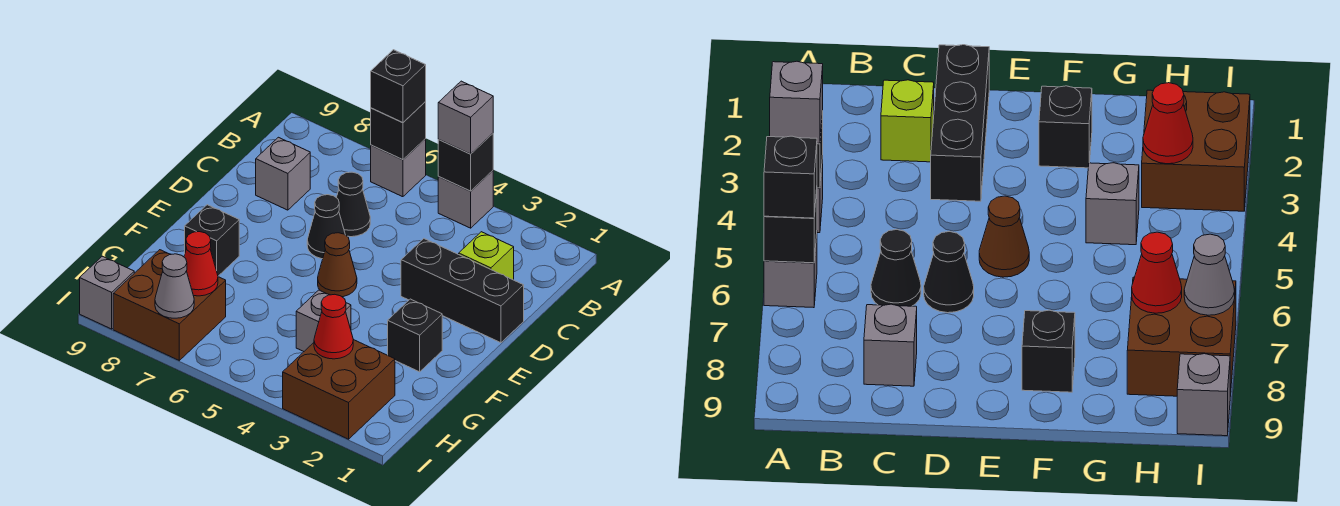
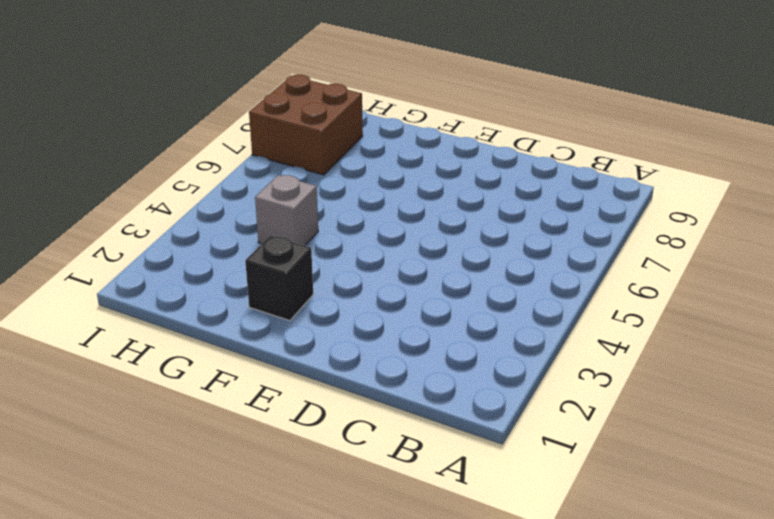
none -> grey brick A4 level 1
none -> grey brick A6 level 1
none -> lime brick C2 level 1

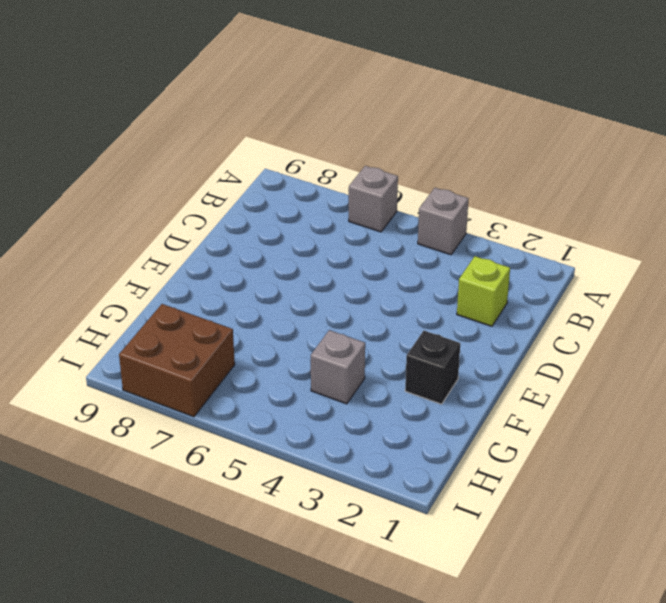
none -> black cone C6 level 1
none -> grey brick C8 level 1
none -> black brick D1:D3 level 1

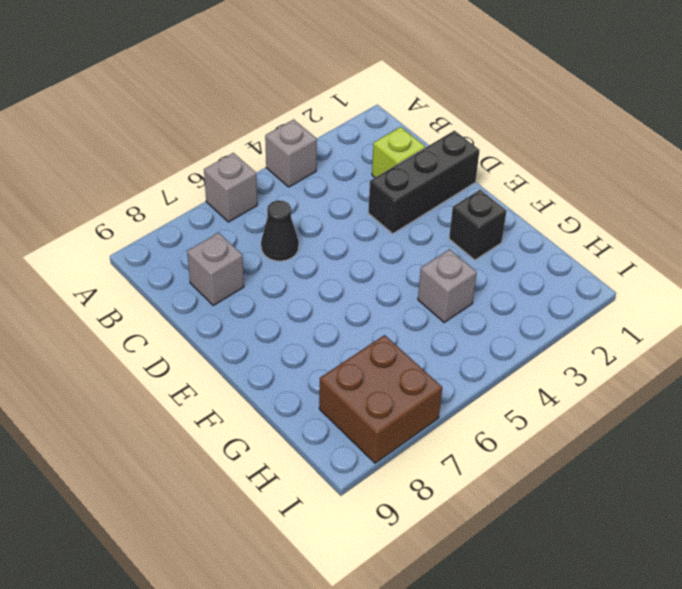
none -> black cone D6 level 1
none -> brown cone E5 level 1
none -> black brick F8 level 1

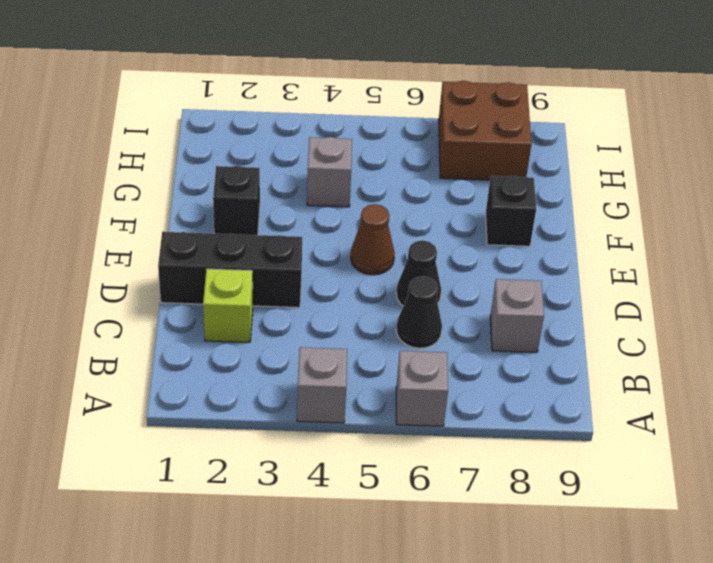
none -> brown brick H2:I3 level 1
none -> grey brick I9 level 1
none -> black brick A4 level 2

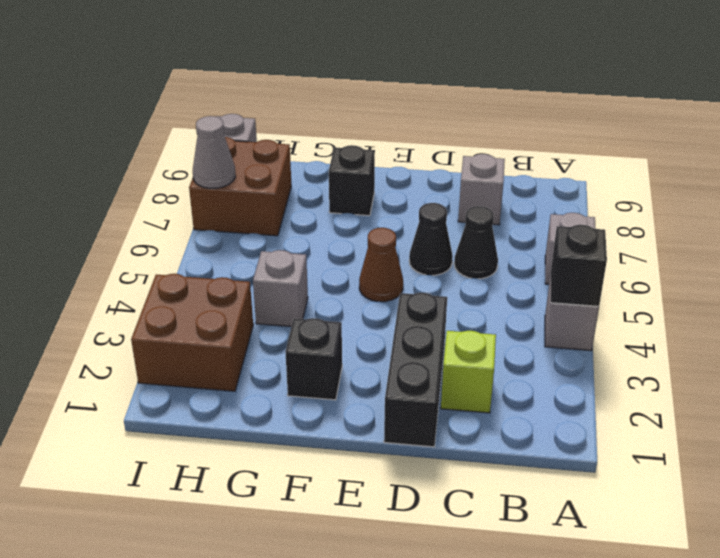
none -> black brick A6 level 2
none -> red cone H3 level 2
none -> red cone H7 level 2

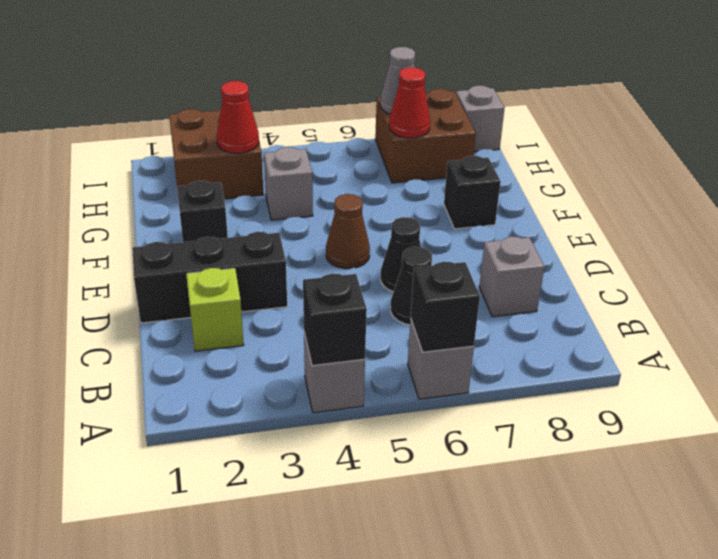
none -> grey brick A4 level 3
none -> black brick A6 level 3

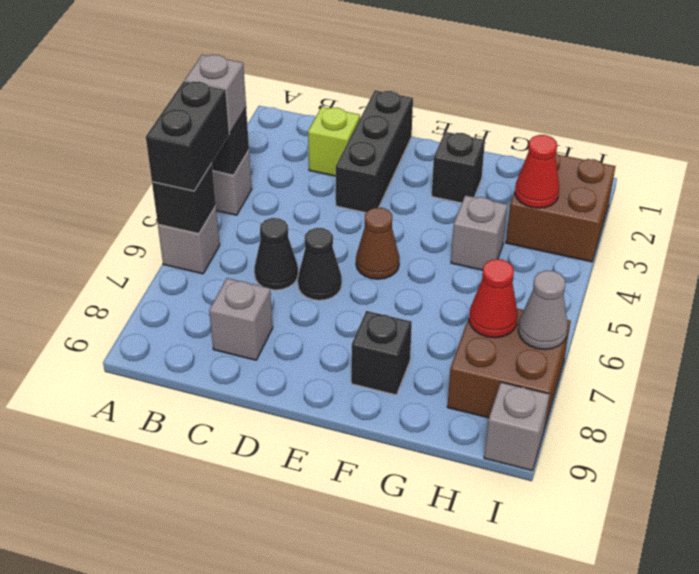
black brick A5:A6 level 3 -> black brick A6 level 3

